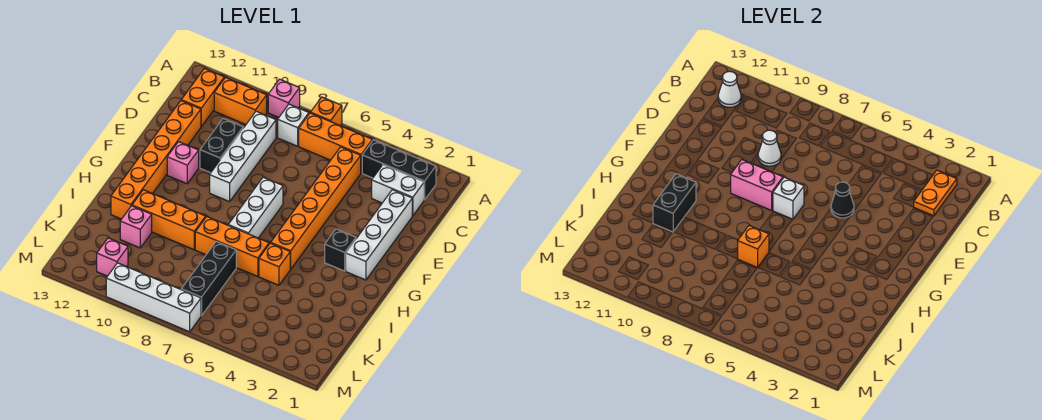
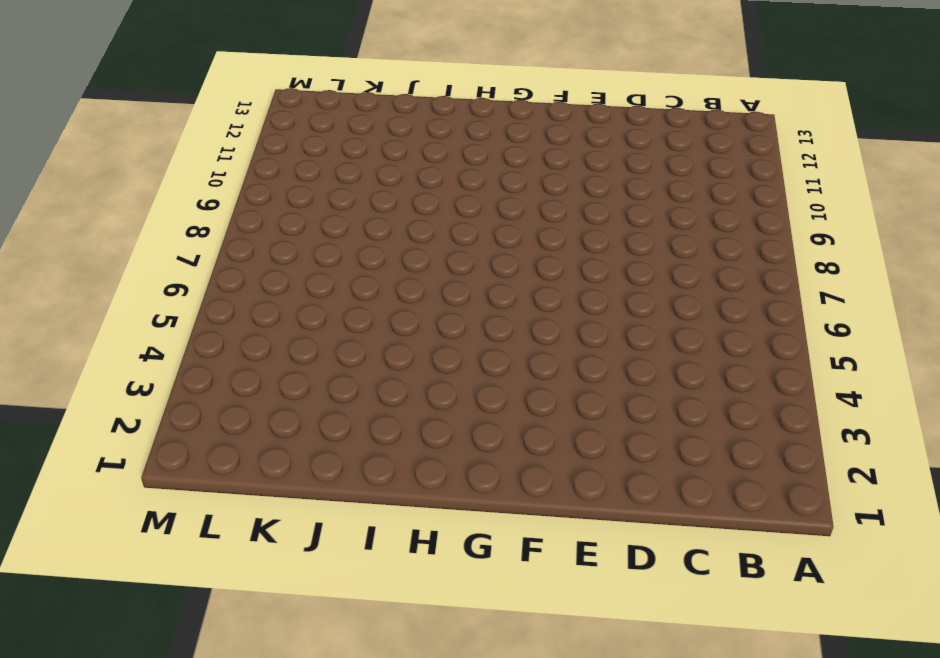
none -> orange brick A7 level 1
none -> pink brick A9 level 1
none -> black brick B2:B4 level 1
none -> orange brick B5:B7 level 1

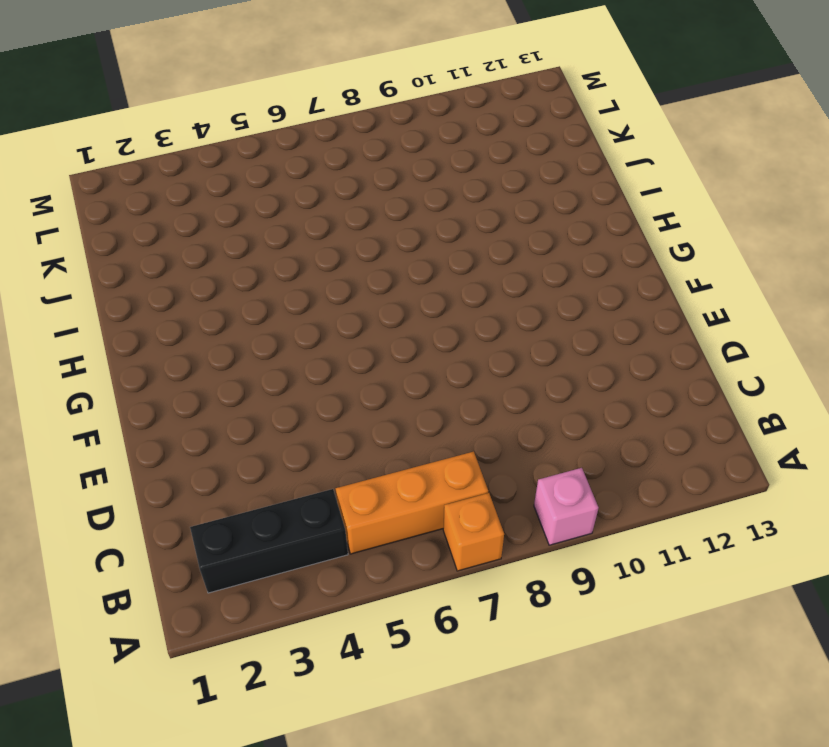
none -> white brick B8 level 1
none -> orange brick B10:B11 level 1
none -> orange brick B12:C12 level 1
none -> white brick C2:C3 level 1

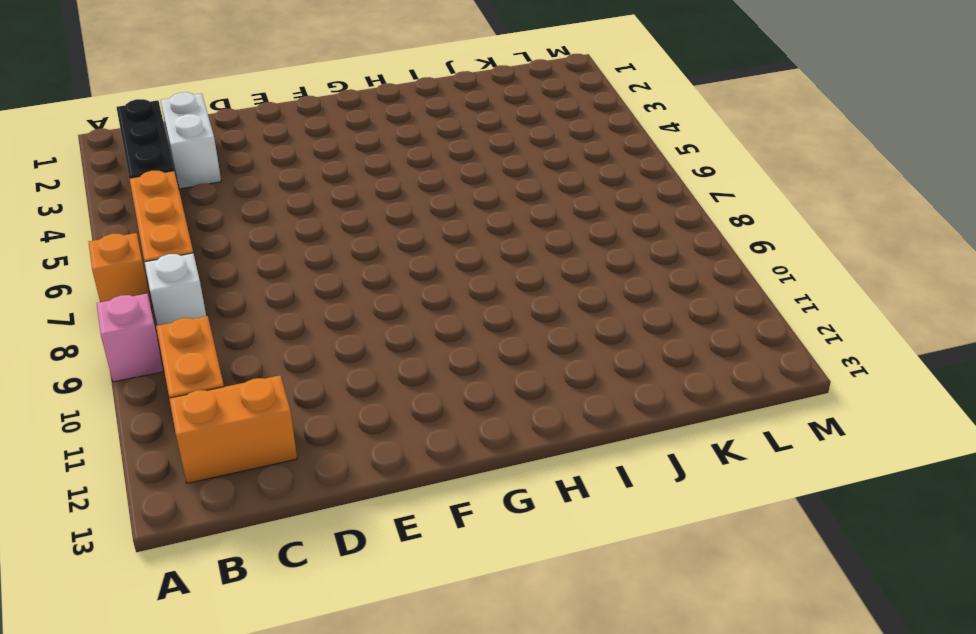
none -> orange brick C5:H5 level 1
none -> white brick C9:F9 level 1
none -> white brick D2:G2 level 1
none -> black brick D10:E10 level 1

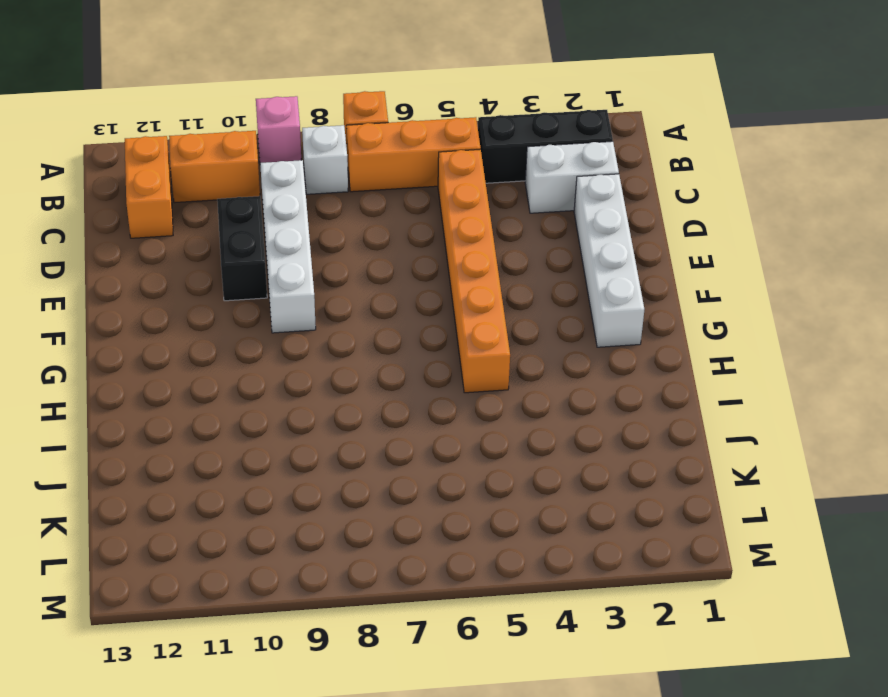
none -> orange brick D12:I12 level 1
none -> white brick F7:H7 level 1
none -> pink brick F11 level 1
none -> black brick G3 level 1

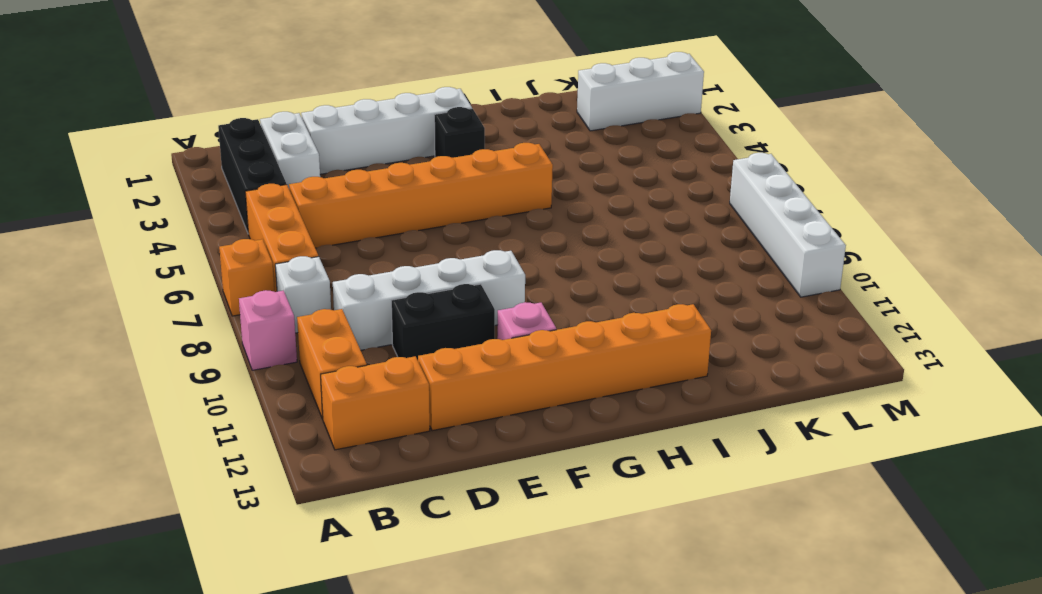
white brick K2:M2 level 1 -> white brick F7:H7 level 1
none -> orange brick I5 level 1
none -> orange brick I6:I8 level 1
none -> orange brick I9:I11 level 1
none -> black brick J7:L7 level 1

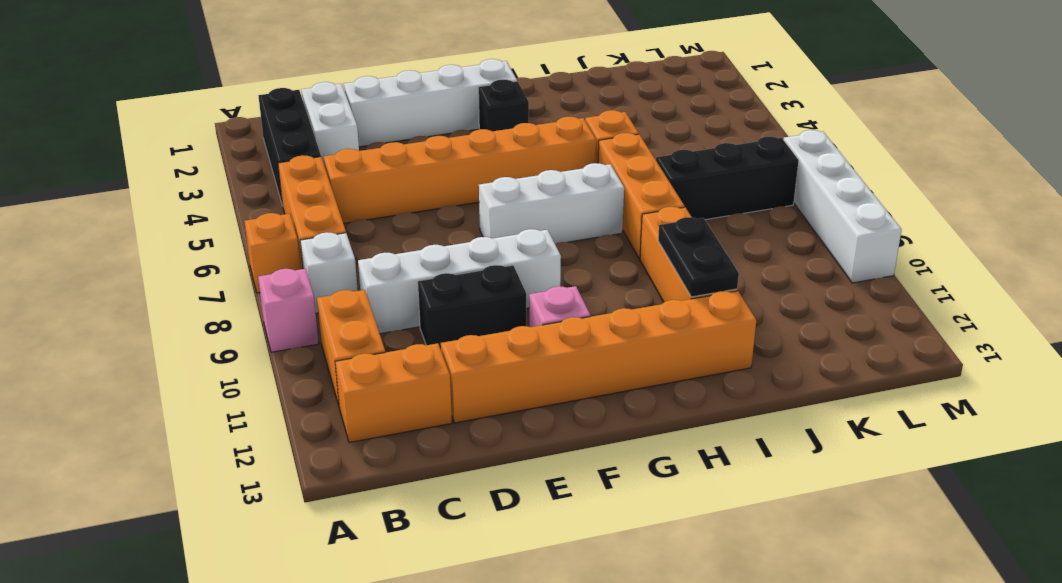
black plate I10:I11 level 2 -> black brick H11:I11 level 2
none -> pink brick J11 level 1
none -> pink brick L11 level 1
none -> orange plate B2:C2 level 2
none -> white cone B12 level 2

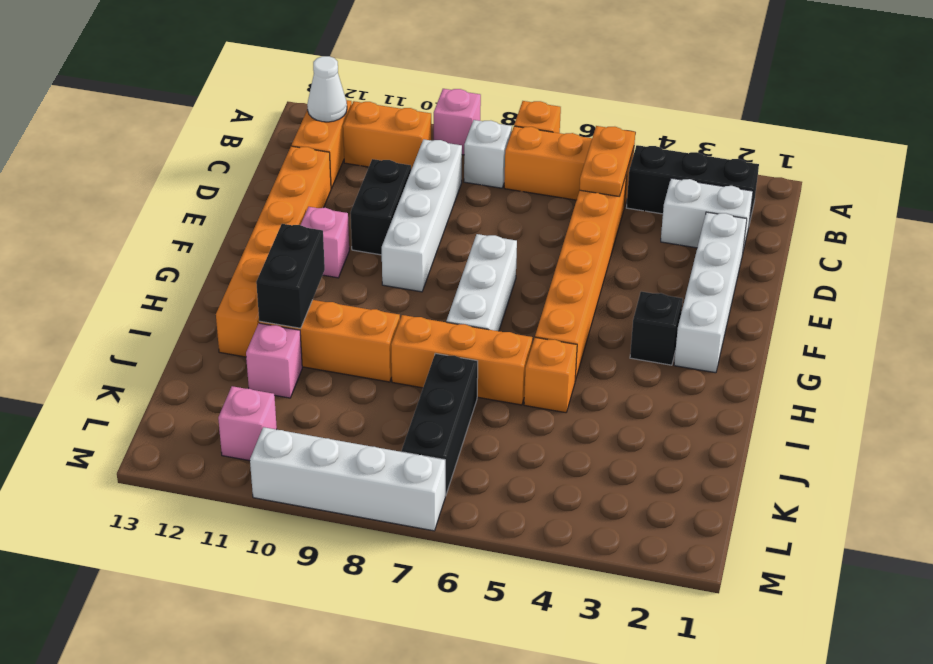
orange plate B5:C5 level 2 -> orange plate B2:C2 level 2
none -> white cone D9 level 2
none -> black cone E5 level 2
none -> white brick F7 level 2
none -> pink brick F8:F9 level 2

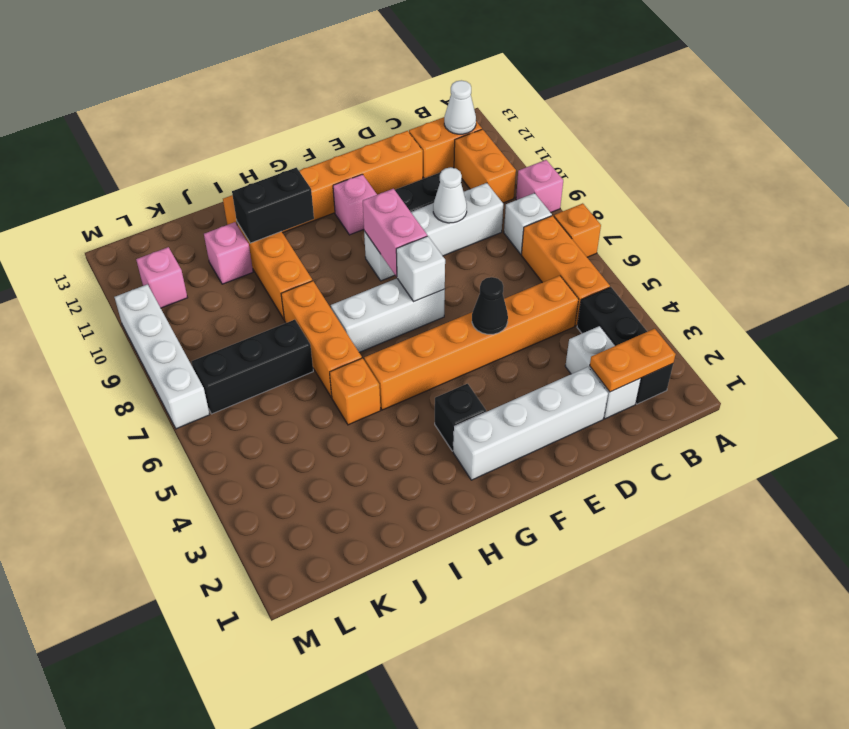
none -> orange brick I7 level 2

